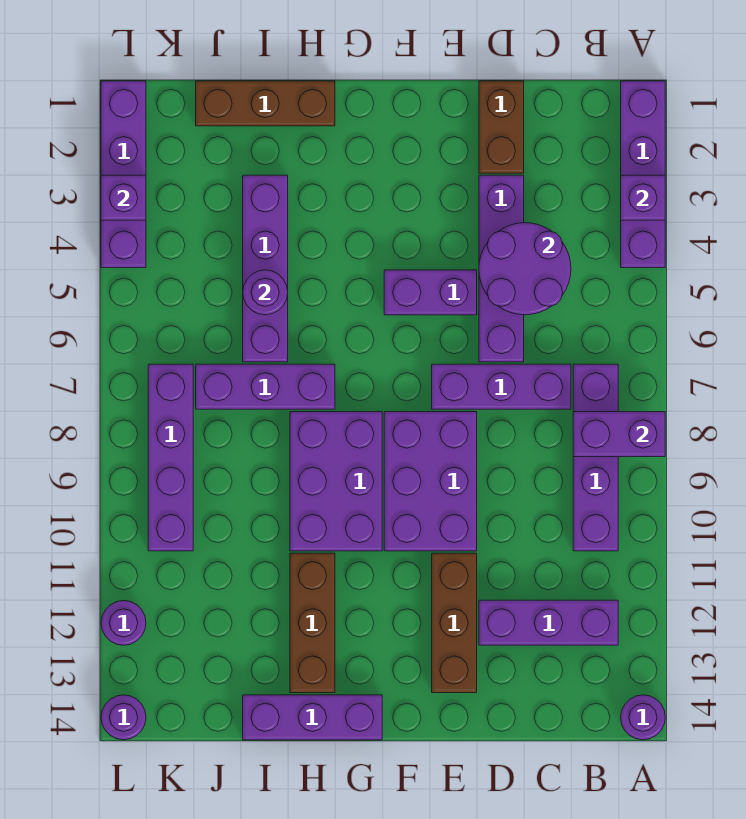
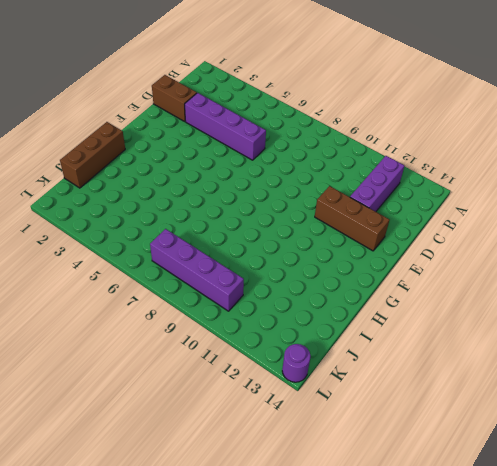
none -> purple brick A1:A4 level 1
none -> purple round brick A14 level 1
none -> purple brick B7:B10 level 1

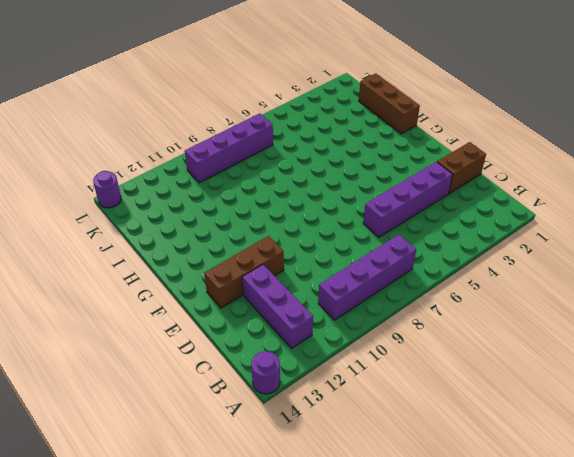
none -> purple brick A1:A4 level 1
none -> purple brick C7:E7 level 1
none -> purple brick E5:F5 level 1

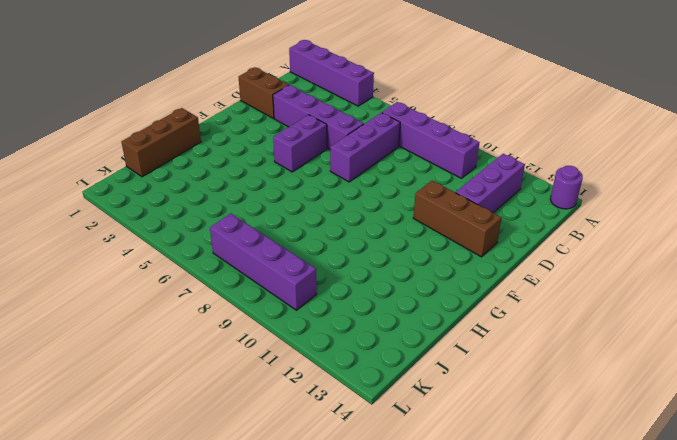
none -> purple brick E8:F10 level 1
none -> purple brick G8:H10 level 1
none -> purple brick G14:I14 level 1

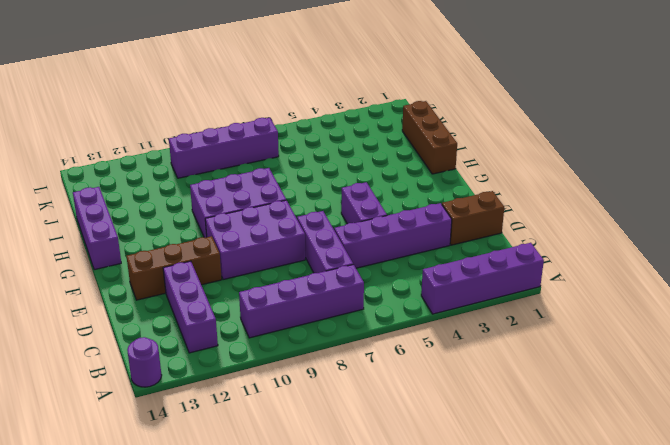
none -> purple brick H7:J7 level 1
none -> brown brick H11:H13 level 1
none -> purple brick I3:I6 level 1

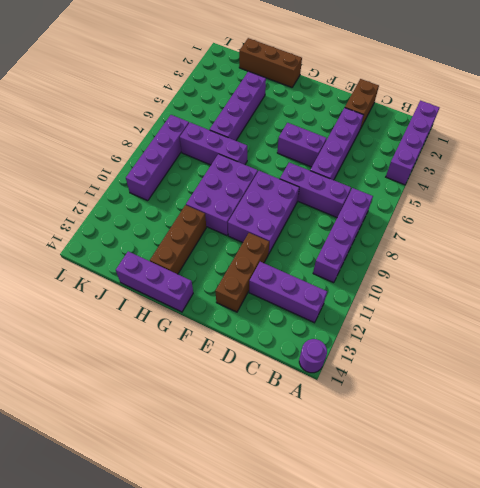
none -> purple brick L1:L4 level 1
none -> purple round brick L12 level 1
none -> purple round brick L14 level 1

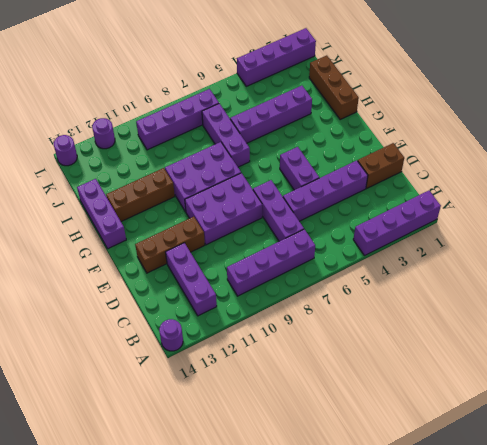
none -> purple brick A3 level 2
none -> purple brick A8:B8 level 2
none -> purple round brick C4:D5 level 2

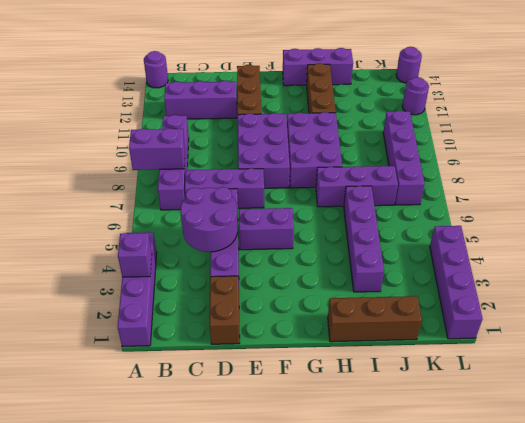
none -> purple round brick I5 level 2
none -> purple brick L3 level 2

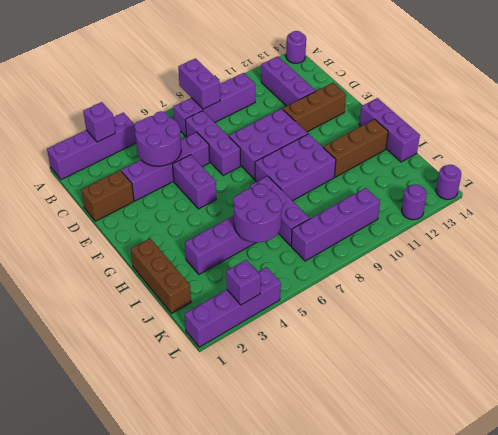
purple round brick I5:J6 level 2 -> purple round brick I5 level 2

